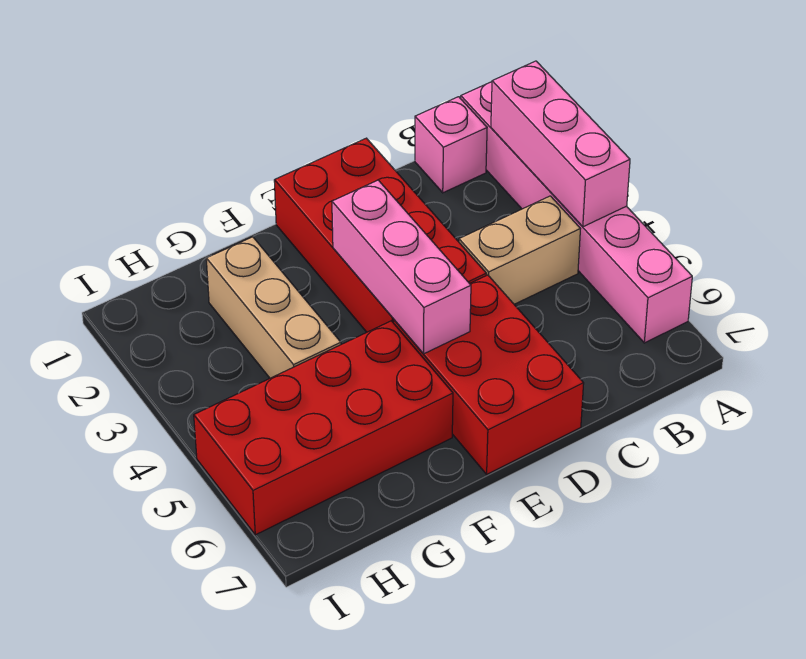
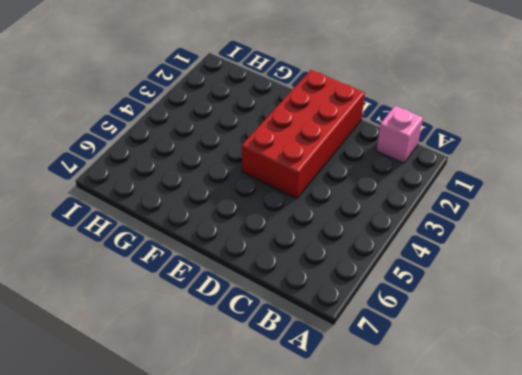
none -> pink brick A1:A6 level 1
none -> tan brick B4:C4 level 1

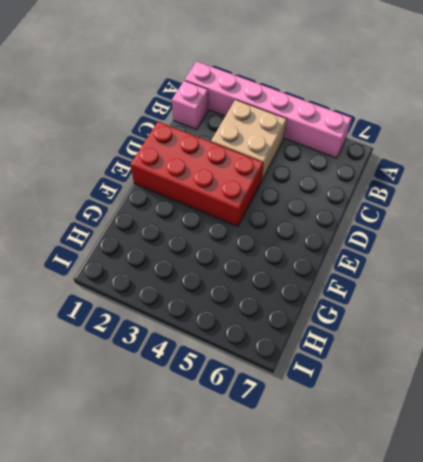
tan brick B3:C4 level 1 -> tan brick B4:C4 level 1
none -> red brick D5:E7 level 1
none -> red brick F5:I6 level 1

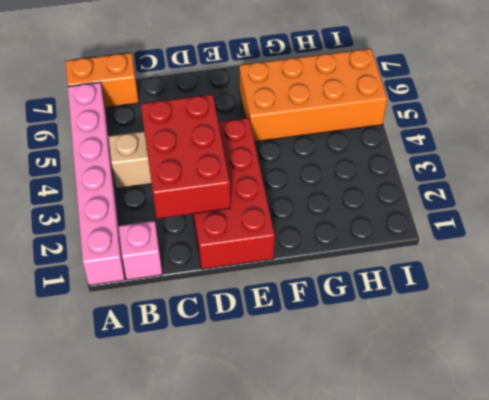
orange brick A7:B7 level 1 -> none
red brick C2:D4 level 2 -> red brick D5:E7 level 1
orange brick F5:I6 level 1 -> red brick F5:I6 level 1
none -> tan brick G2:G4 level 1
none -> pink brick A2:A4 level 2

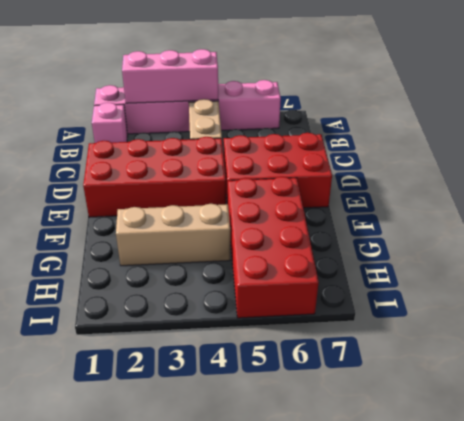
none -> pink brick E3:E5 level 2

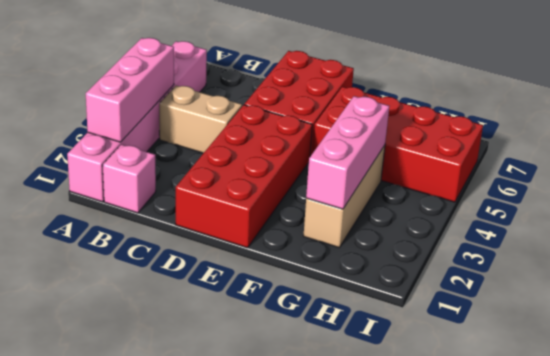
pink brick G2:G4 level 2 -> pink brick E3:E5 level 2

